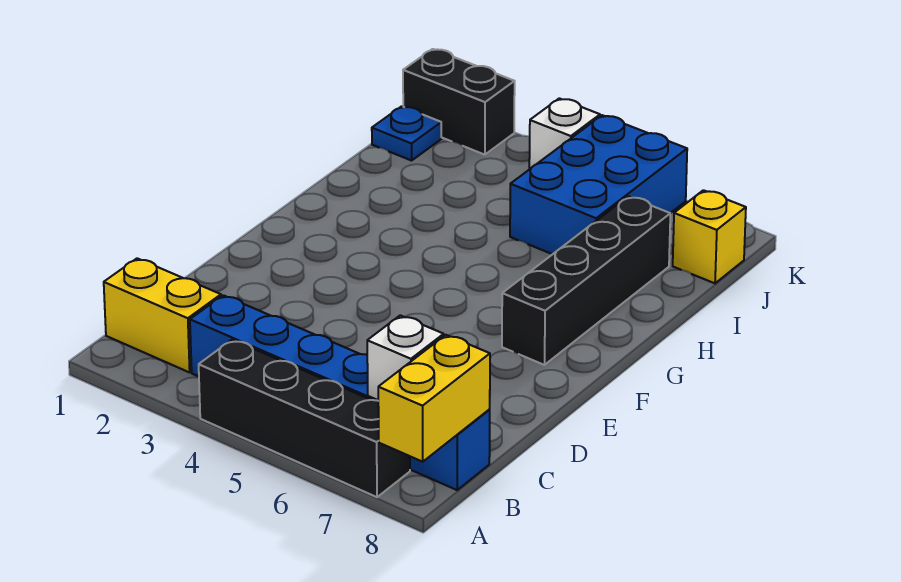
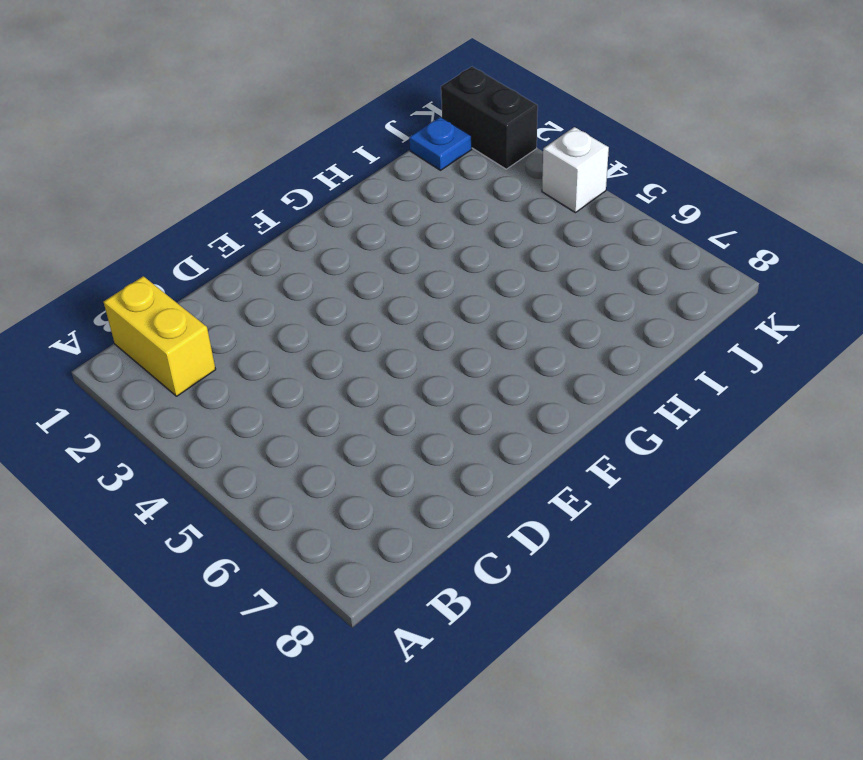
none -> black brick A4:A7 level 1
none -> blue brick B3:B8 level 1

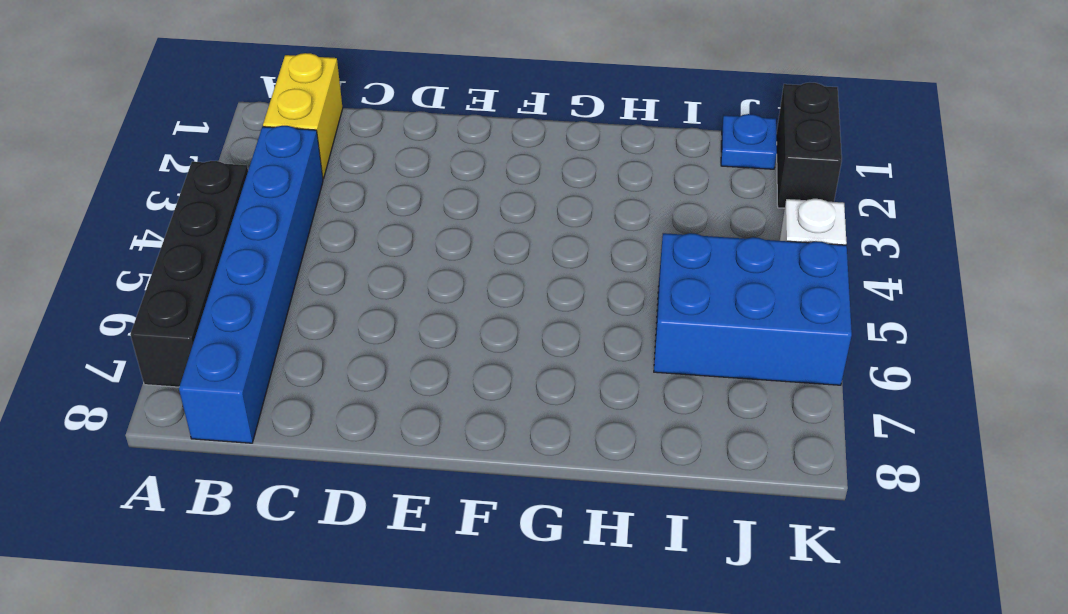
none -> black brick F7:I7 level 1
none -> yellow brick J8 level 1

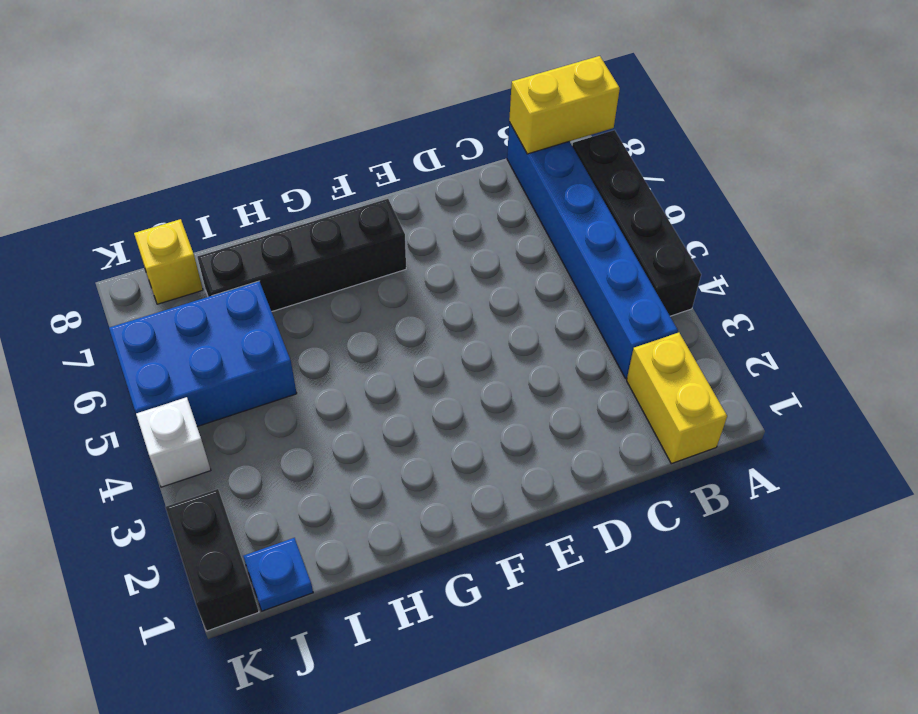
none -> white brick B7 level 2

